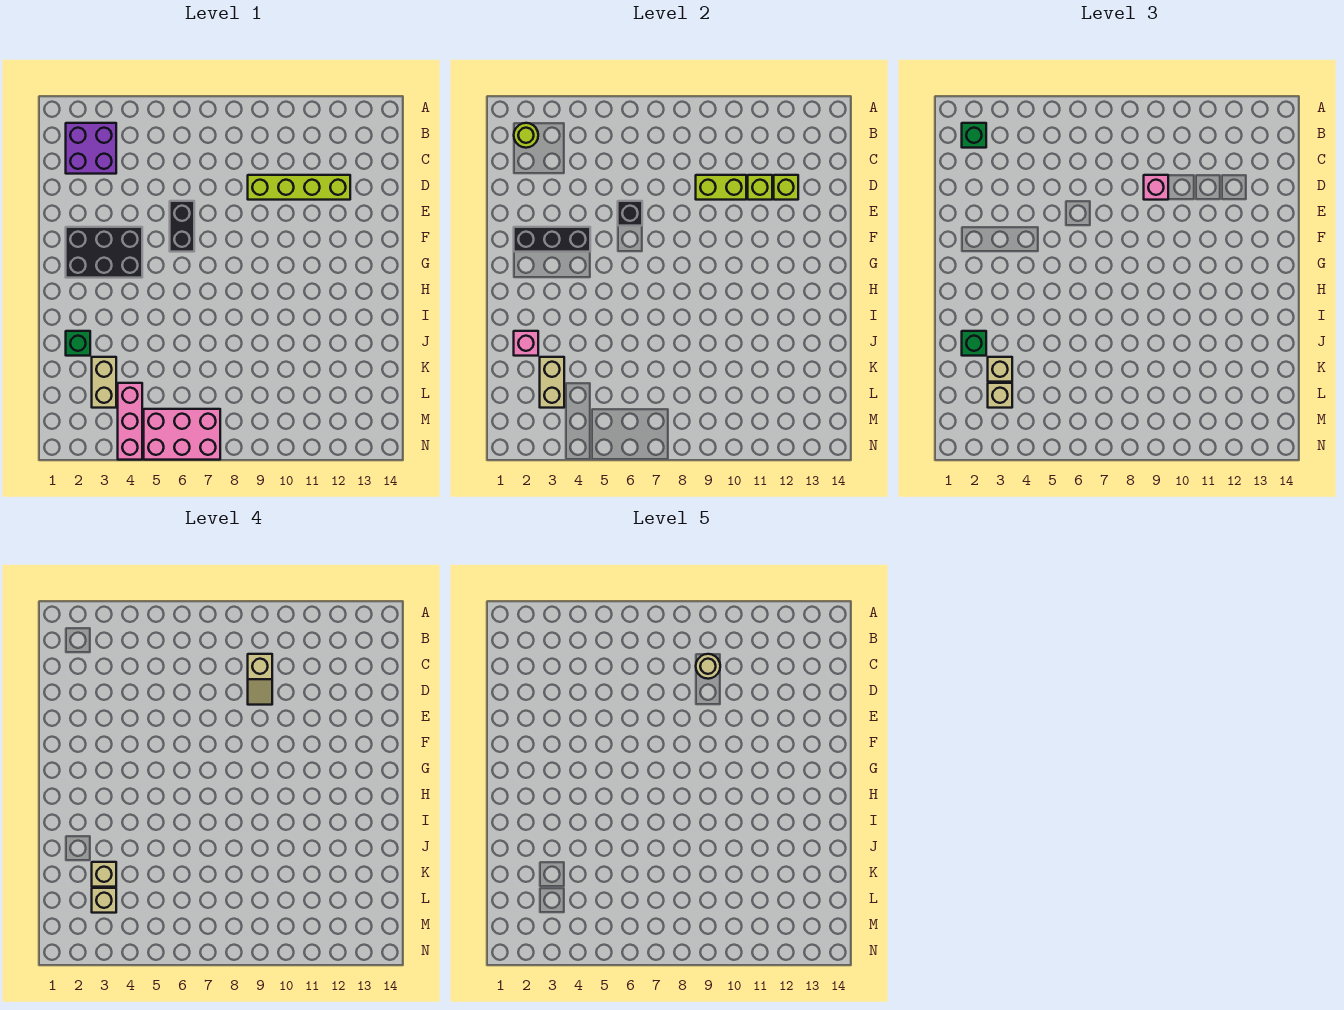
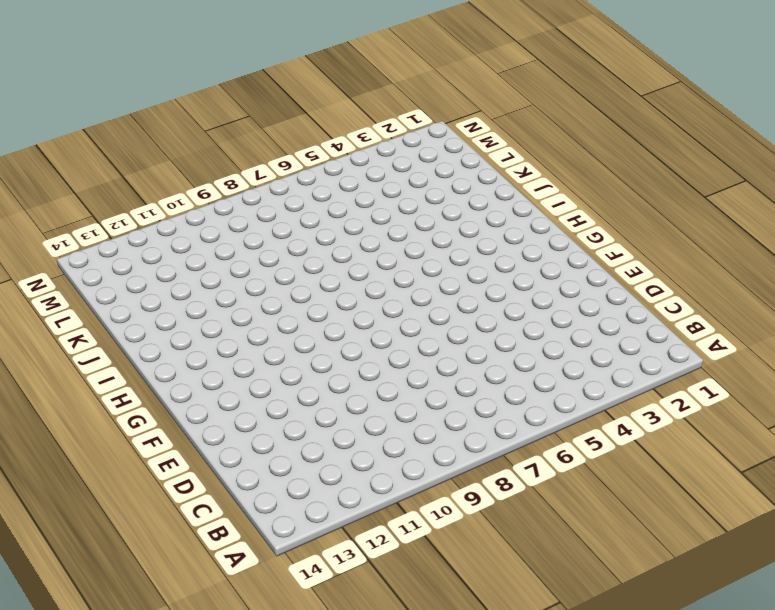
none -> purple brick B2:C3 level 1
none -> lime brick D9:D12 level 1
none -> black brick E6:F6 level 1

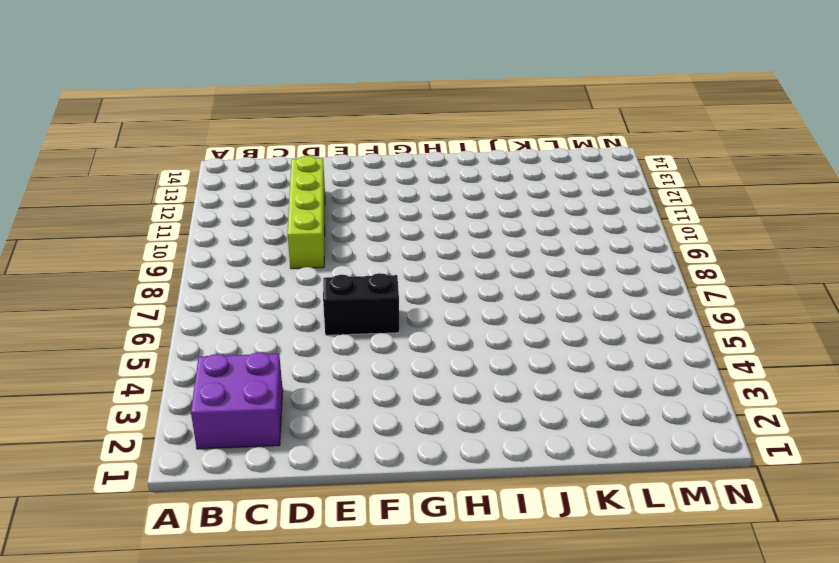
none -> black brick F2:G4 level 1
none -> green brick J2 level 1
none -> tan brick K3:L3 level 1

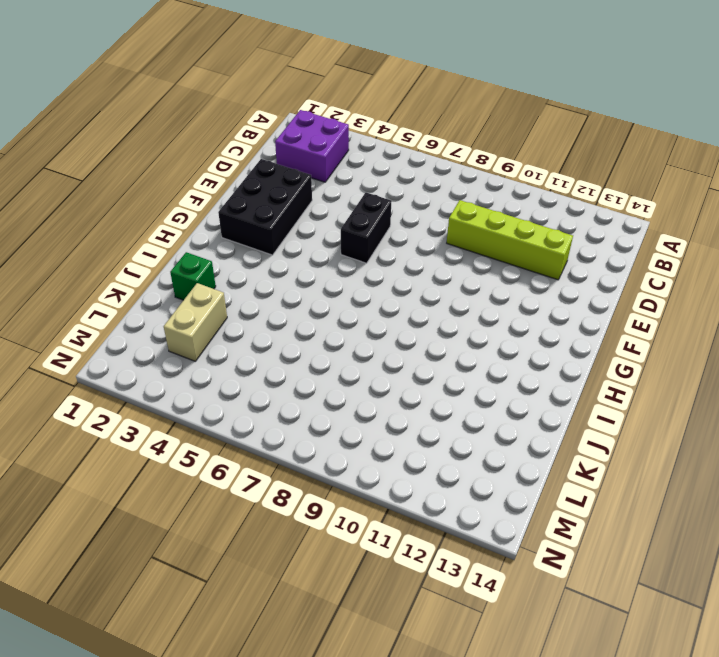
black brick E2:G3 level 1 -> black brick F2:G4 level 1
none -> pink brick L4:N4 level 1
none -> pink brick M5:N7 level 1
none -> lime round brick B2 level 2

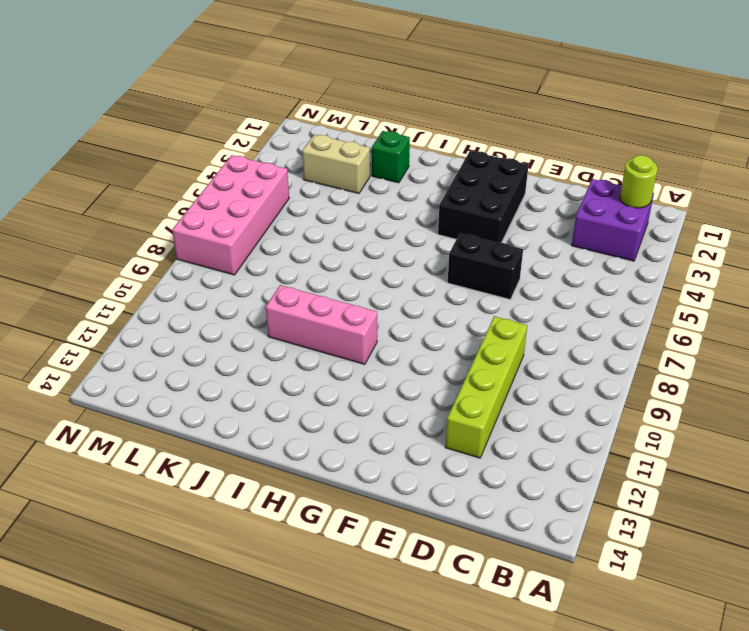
pink brick H10:J10 level 1 -> pink brick L4:N4 level 1
pink brick M5:N8 level 1 -> pink brick M5:N7 level 1
none -> lime brick D9:D10 level 2
none -> lime brick D11 level 2
none -> lime brick D12 level 2

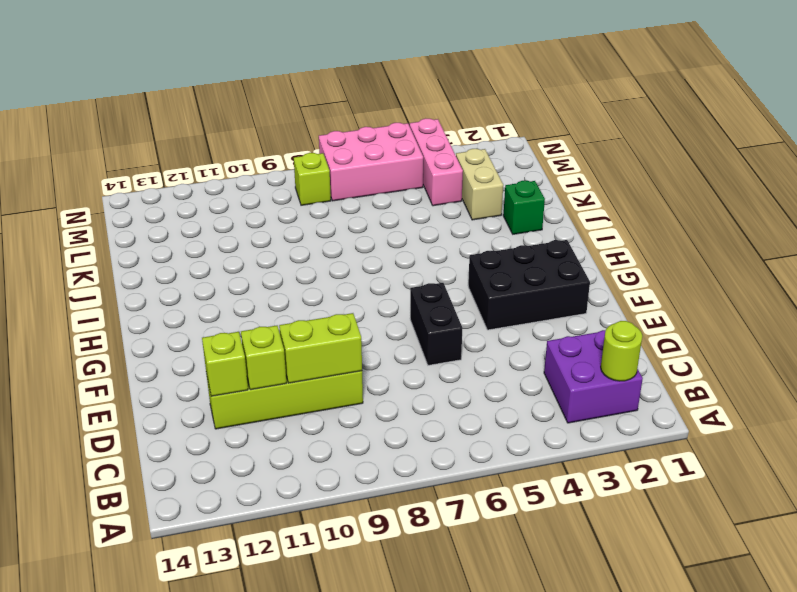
lime brick M8 level 1 -> none
none -> black brick E6 level 2
none -> black brick F2:F4 level 2
none -> pink brick J2 level 2

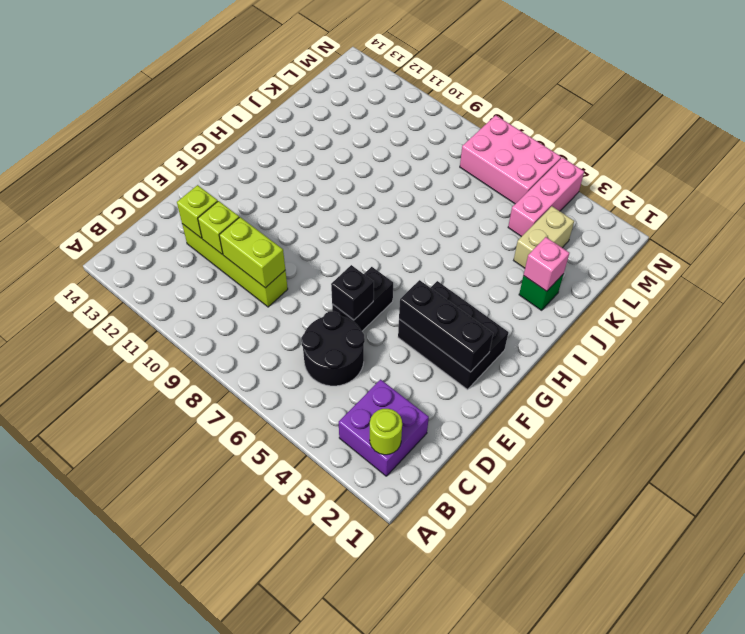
black round brick C5:D6 level 1 -> none
none -> tan brick K3:L3 level 2
none -> green brick B2 level 3
none -> pink brick D9 level 3

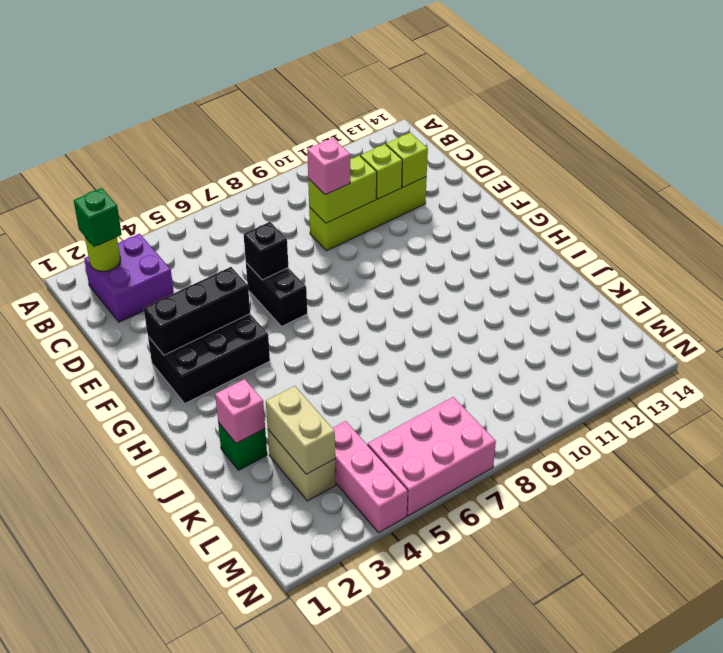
none -> green brick J2 level 3
none -> tan brick K3 level 3
none -> tan brick L3 level 3

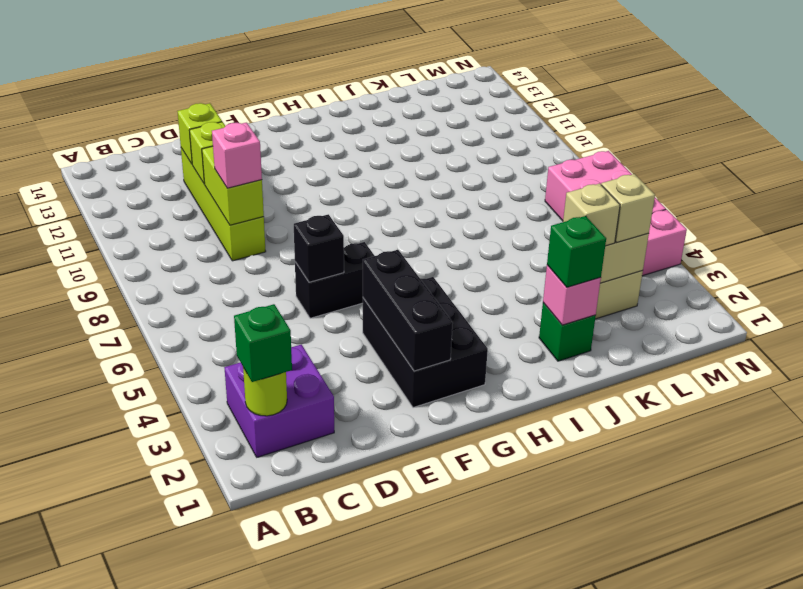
none -> tan slope C9:D9 level 4 top C
none -> tan brick K3 level 4
none -> tan brick L3 level 4

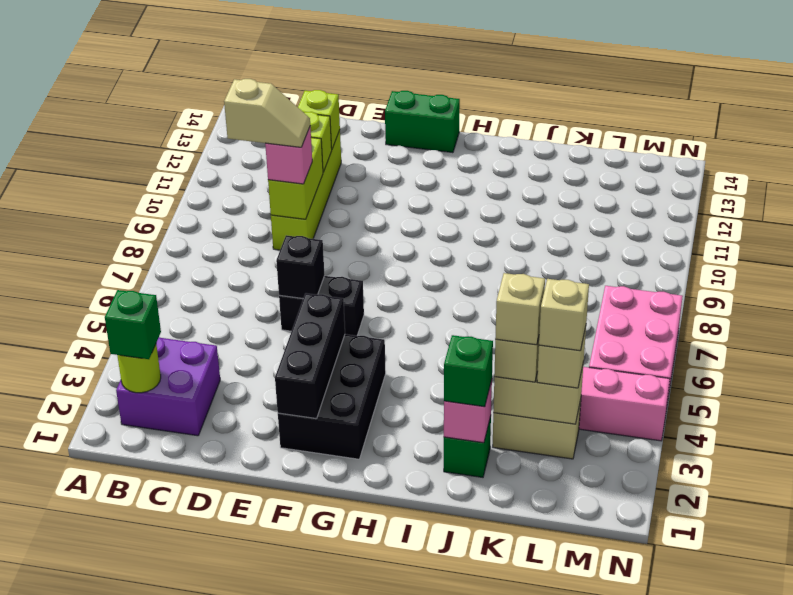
green brick F14:G14 level 1 -> none
none -> tan round brick C9 level 5

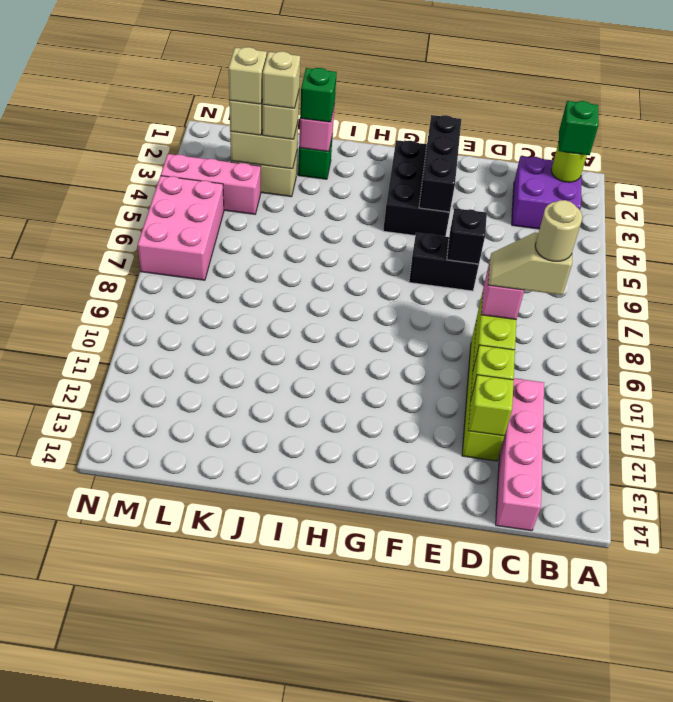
pink brick C11:C14 level 1 -> none

